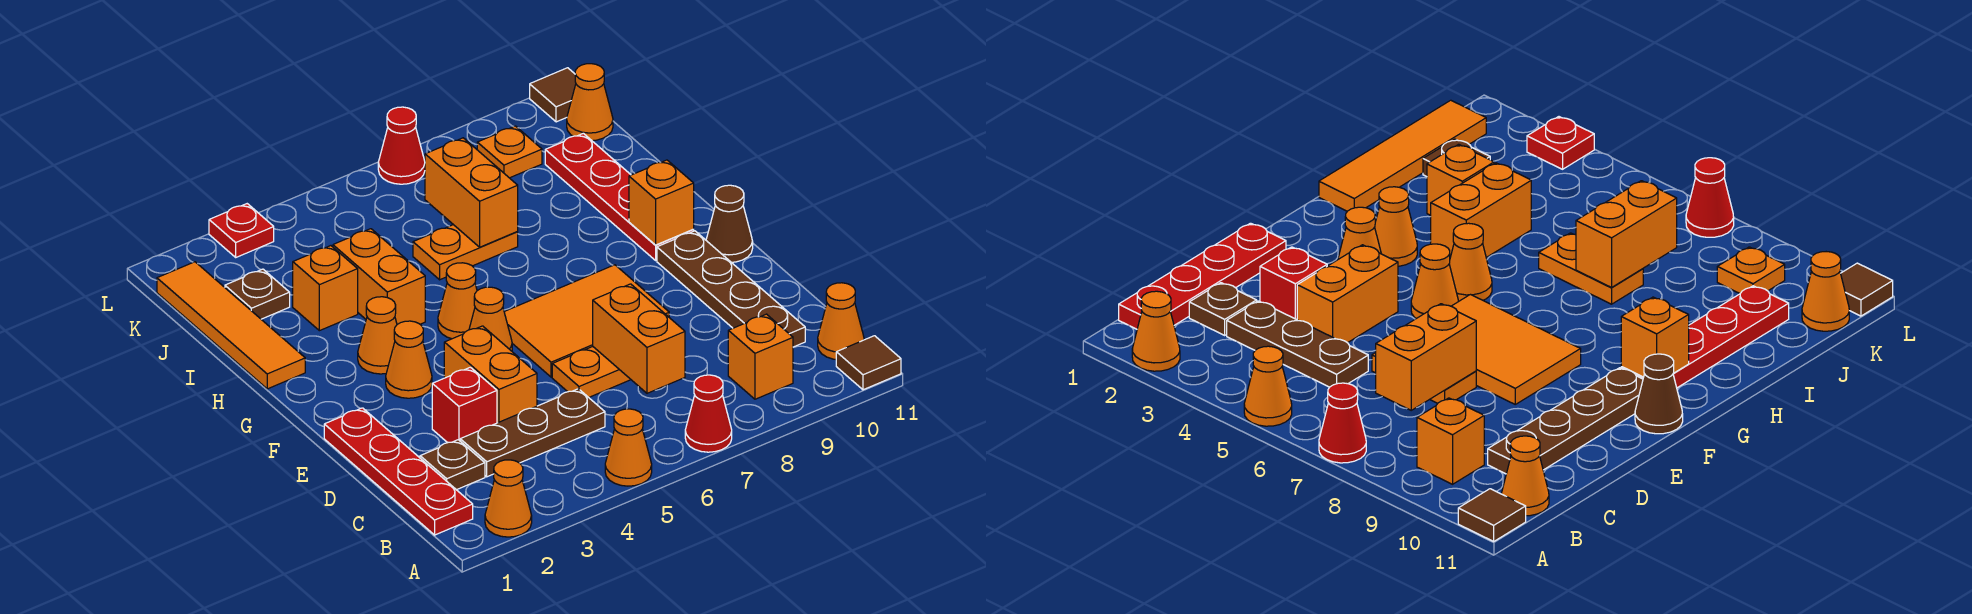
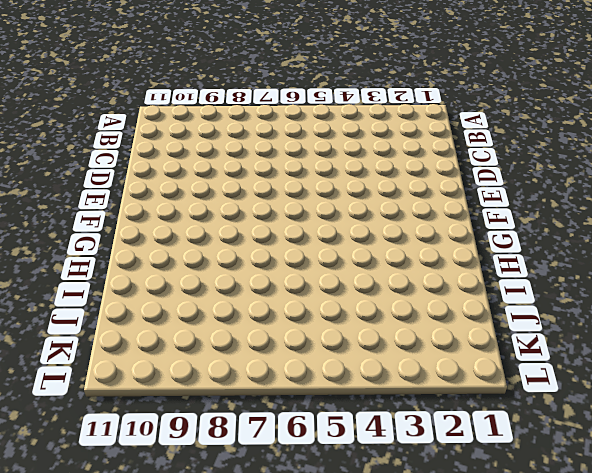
none -> orange cone A2 level 1
none -> orange cone A5 level 1
none -> red cone A7 level 1
none -> brown tile A11 level 1

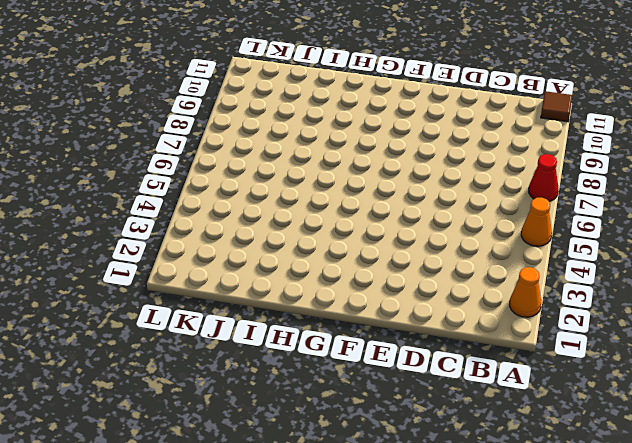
none -> red plate B1:E1 level 1
none -> orange brick B9 level 1
none -> orange cone B11 level 1
none -> brown plate C2 level 1

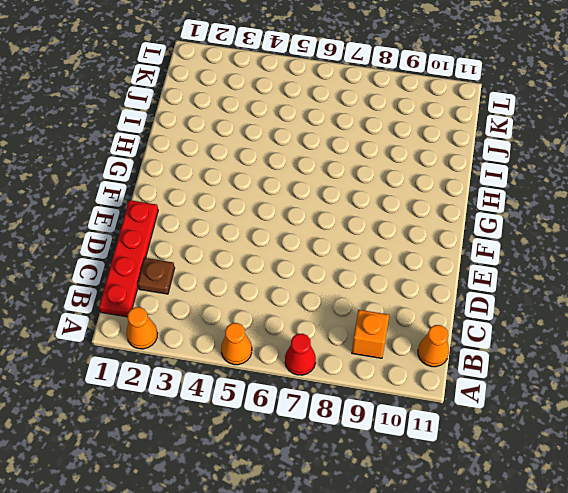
none -> brown tile A11 level 1
none -> brown plate C3:C5 level 1
none -> brown plate C10:F10 level 1
none -> red brick D3 level 1

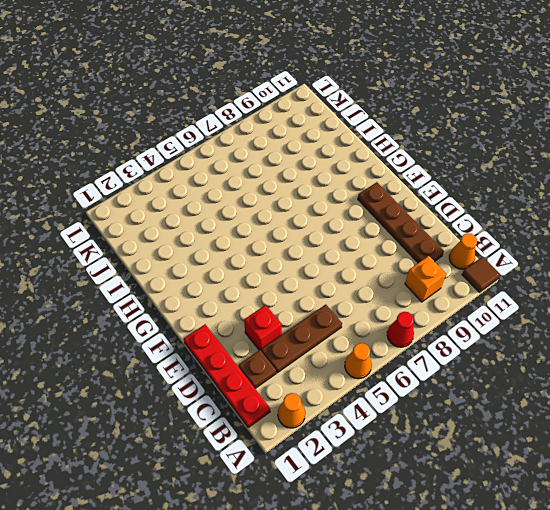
none -> orange brick D4:E4 level 1
none -> orange plate D6:D7 level 1
none -> orange tile E6:F8 level 1
none -> orange cone F3 level 1

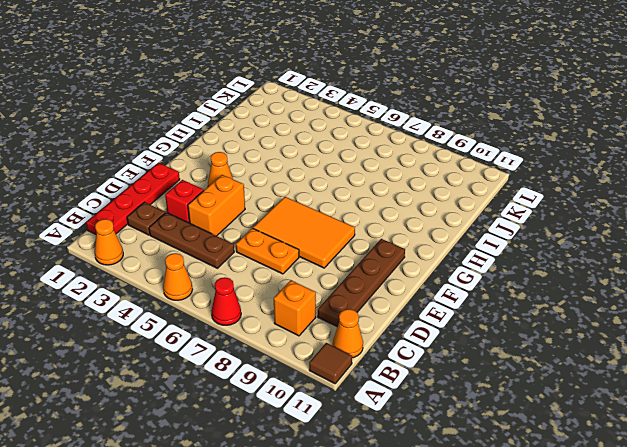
none -> orange cone F5 level 1
none -> brown cone F11 level 1
none -> orange cone G3 level 1
none -> orange cone G5 level 1

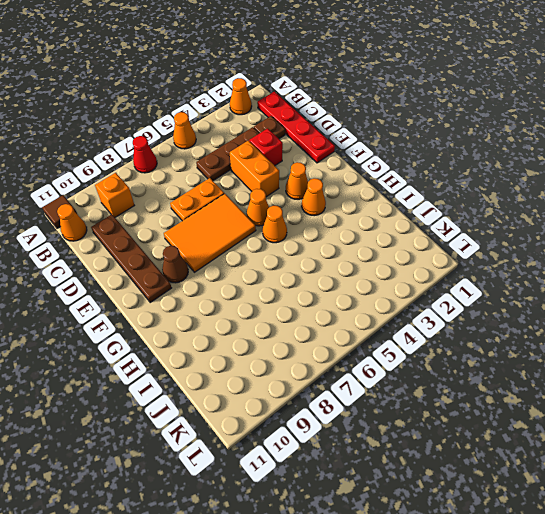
brown cone F9 level 1 -> brown cone F11 level 1
none -> red plate G10:J10 level 1
none -> orange tile H1:K1 level 1
none -> orange brick H4:I4 level 1
none -> orange brick I3 level 1

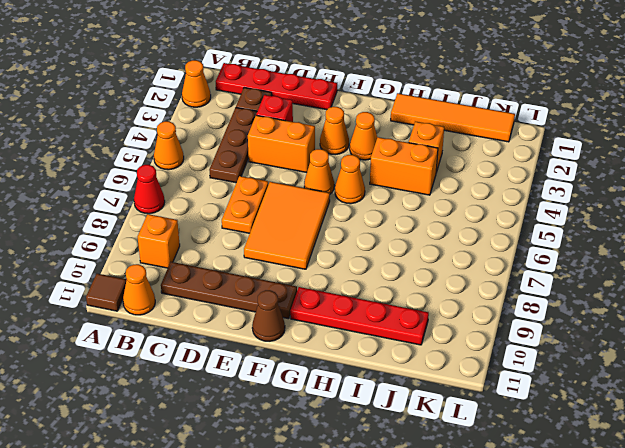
none -> orange plate I6:I7 level 1
none -> brown plate J2 level 1
none -> orange plate K9 level 1
none -> orange cone K11 level 1

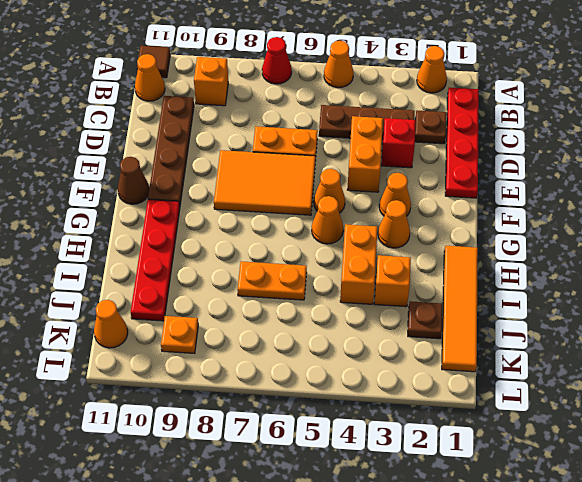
none -> red plate L3 level 1
none -> red cone L7 level 1
none -> brown tile L11 level 1
none -> orange brick C7:D7 level 2

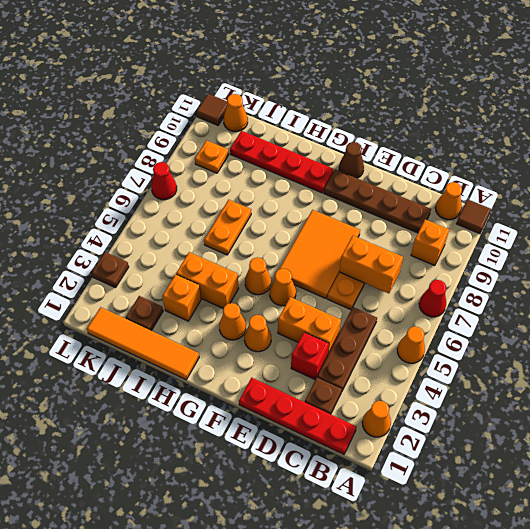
brown plate L3 level 1 -> red plate L3 level 1
none -> orange brick G10 level 2
none -> orange brick I7:J7 level 2

